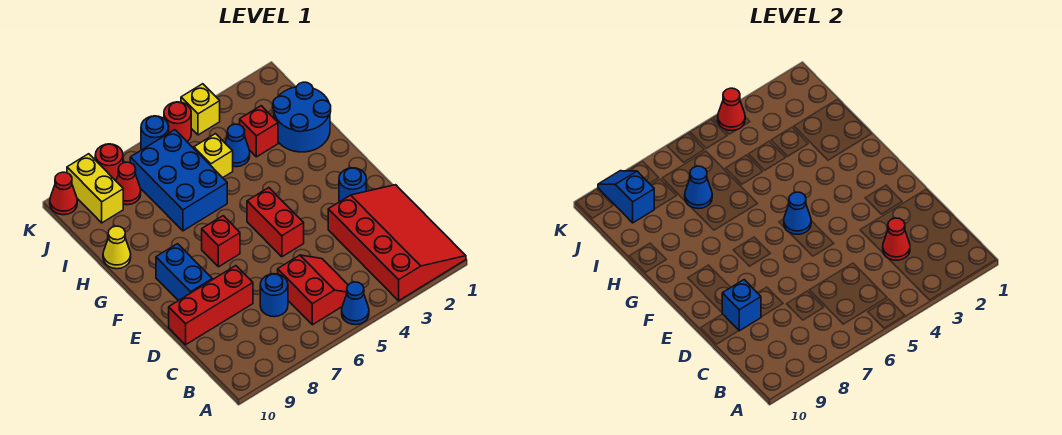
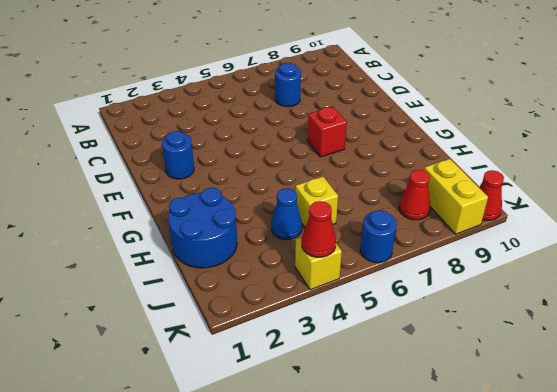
none -> red slope A1:D3 level 1 top 3
none -> blue cone A5 level 1
none -> red slope B5:C6 level 1 top 6

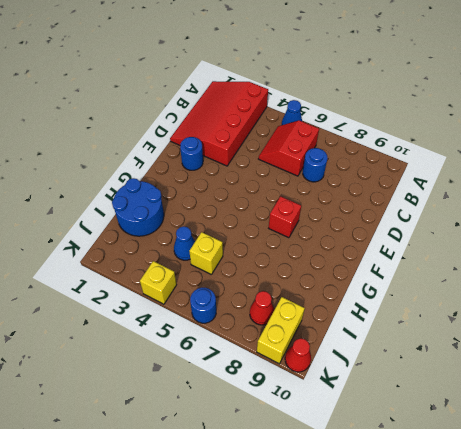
none -> red brick D8:D10 level 1
none -> red brick E5:F5 level 1
none -> blue brick E9:F9 level 1

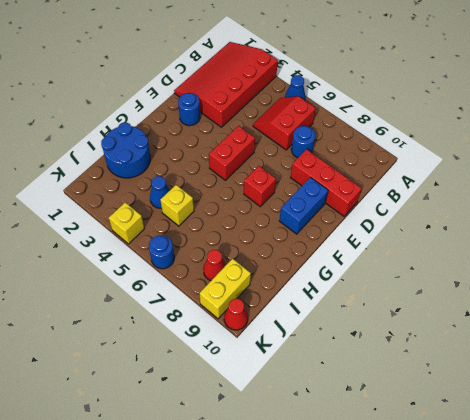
none -> blue brick H6:J7 level 1
none -> yellow cone H10 level 1
none -> red brick I3 level 1

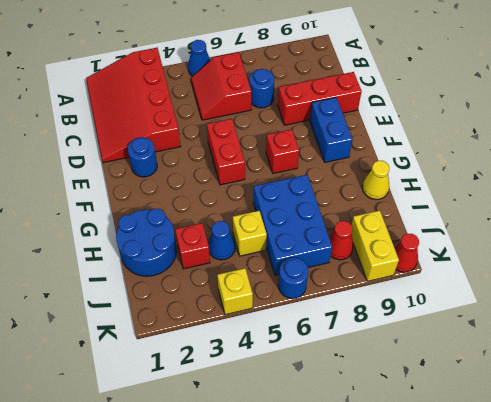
none -> red round brick K5 level 1
none -> red round brick K8 level 1
none -> red cone C3 level 2

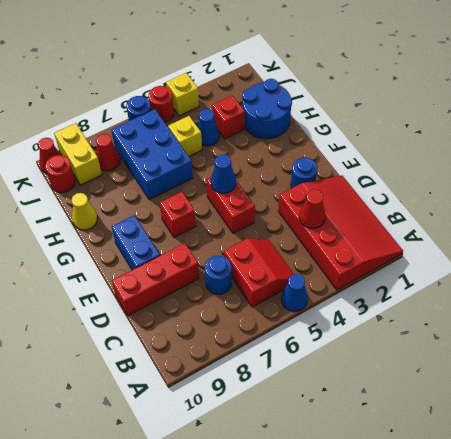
red round brick J10 level 1 -> red round brick K8 level 1
none -> blue brick D9 level 2
none -> blue cone I7 level 2
none -> blue slope J9:K9 level 2 top J

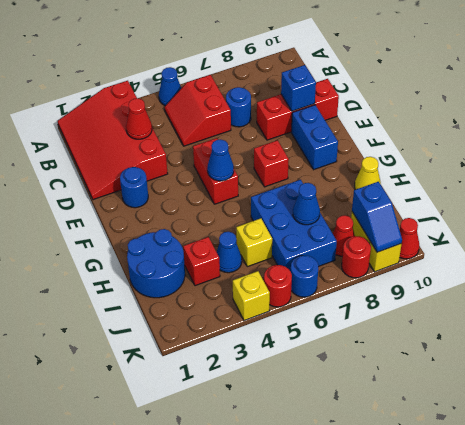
none -> red cone K4 level 2

